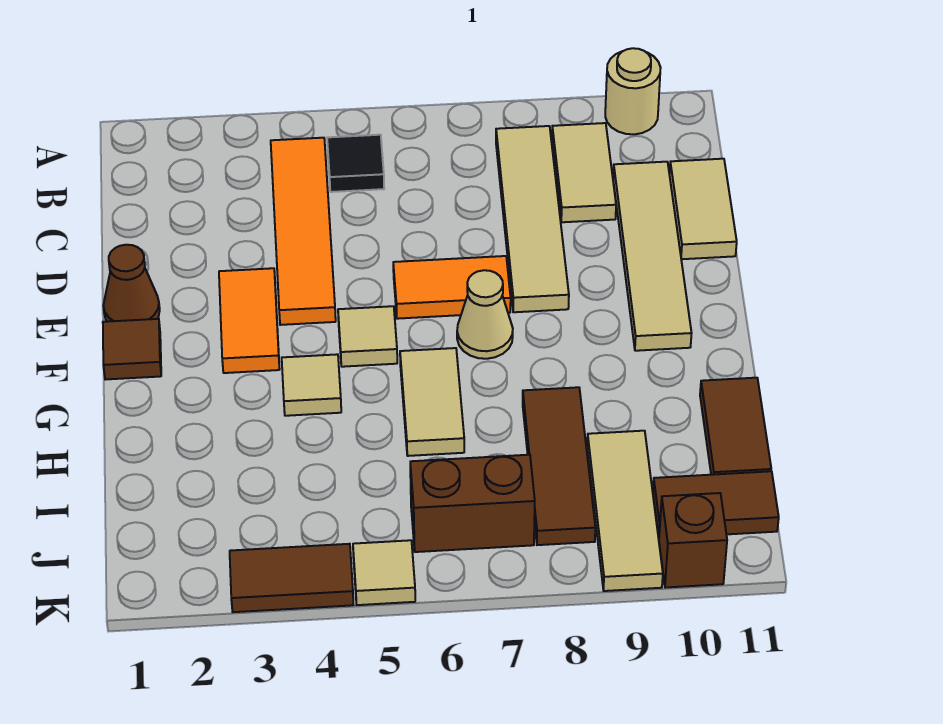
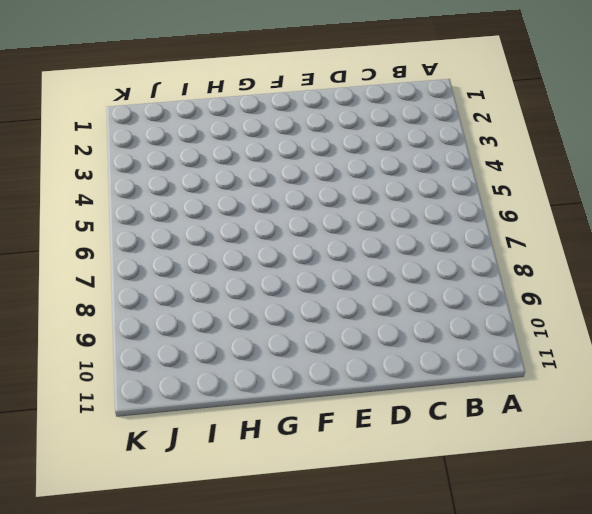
none -> tan round brick A10 level 1
none -> orange tile B4:E4 level 1
none -> black tile B5 level 1

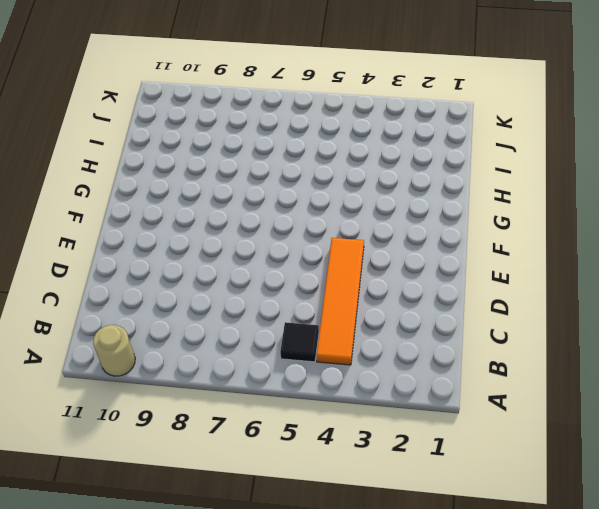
none -> tan tile B8:E8 level 1
none -> tan tile B9:C9 level 1
none -> tan tile C10:F10 level 1

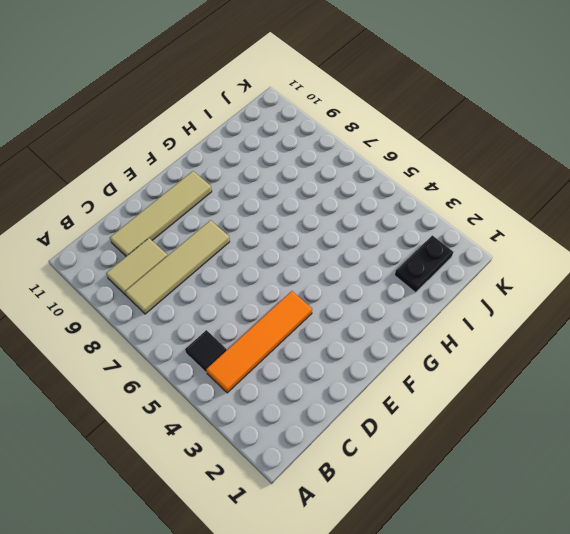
black plate I2:J2 level 1 -> none
none -> tan round brick A10 level 1
none -> tan tile C11:D11 level 1
none -> brown cone E1 level 1

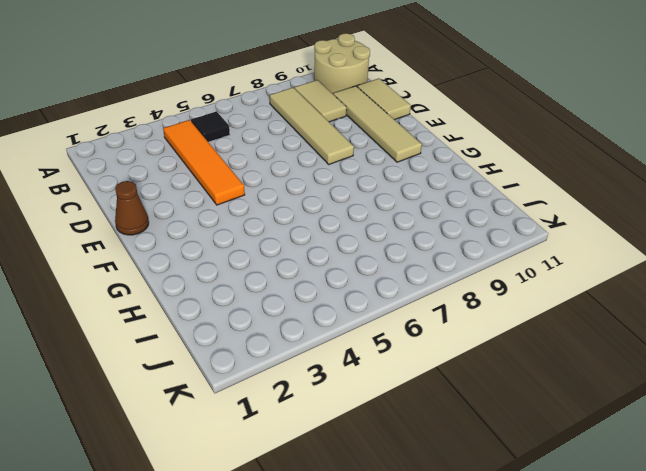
tan round brick A10:B11 level 1 -> tan round brick A10 level 1
none -> orange tile E3:F3 level 1
none -> orange tile E6:E7 level 1
none -> brown tile F1 level 1

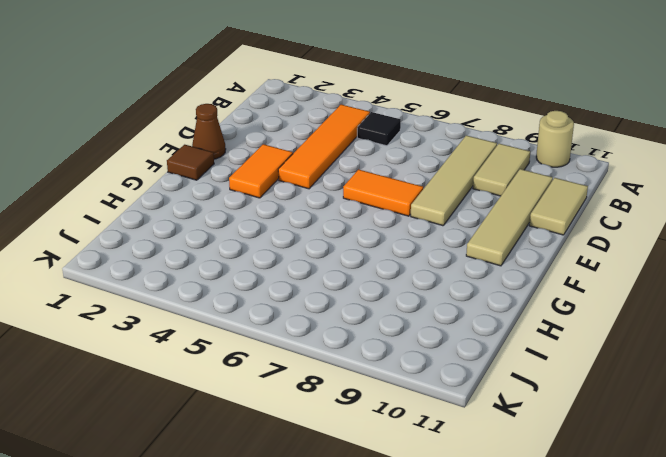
none -> tan tile F5 level 1
none -> tan cone F7 level 1
none -> tan tile G4 level 1

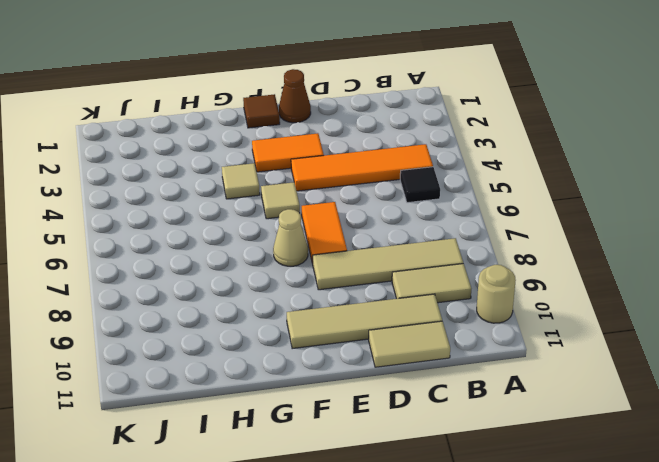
none -> tan tile G6:H6 level 1
none -> brown tile H8:J8 level 1
none -> brown tile H11:I11 level 1

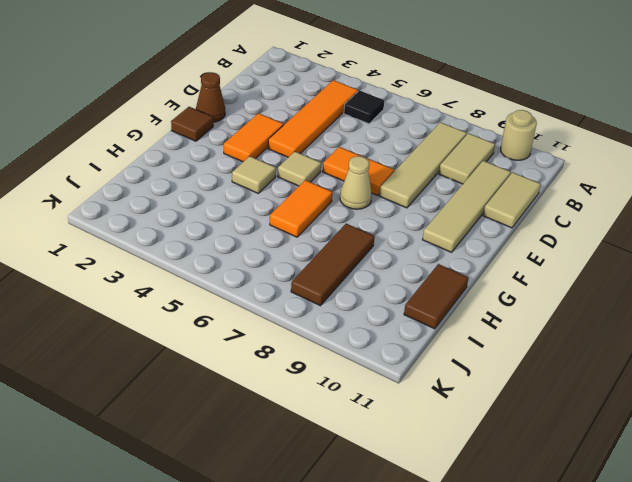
orange tile G6:H6 level 1 -> tan tile G6:H6 level 1
none -> tan tile I9:K9 level 1
none -> brown brick J6:J7 level 1
none -> brown tile J10:J11 level 1

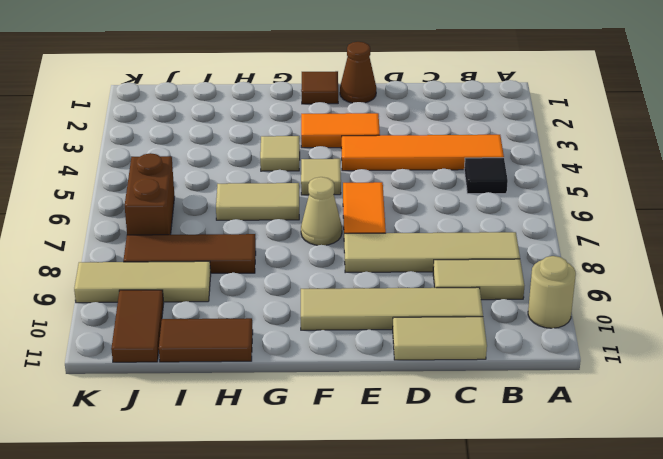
none -> brown tile K3:K4 level 1
none -> tan tile K5 level 1
none -> brown brick K10 level 1

